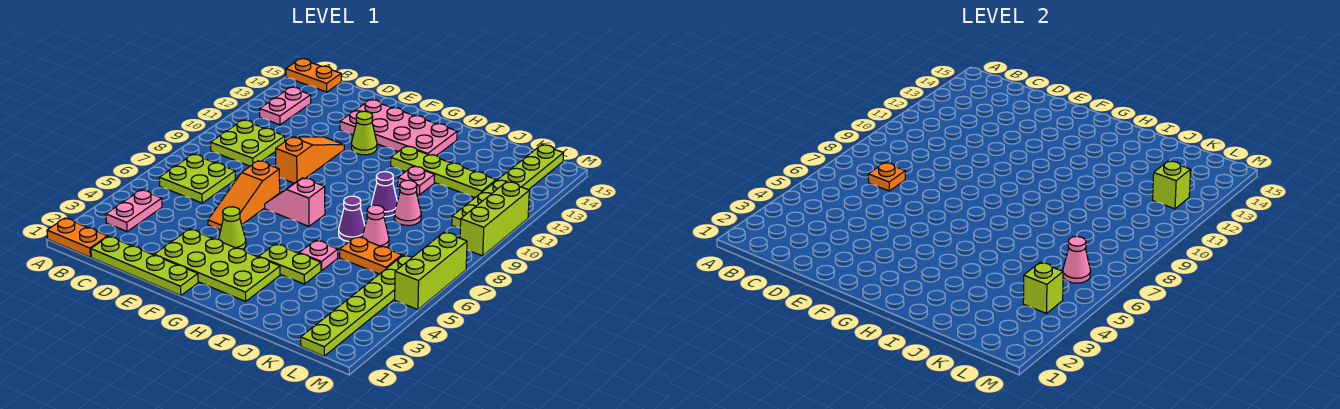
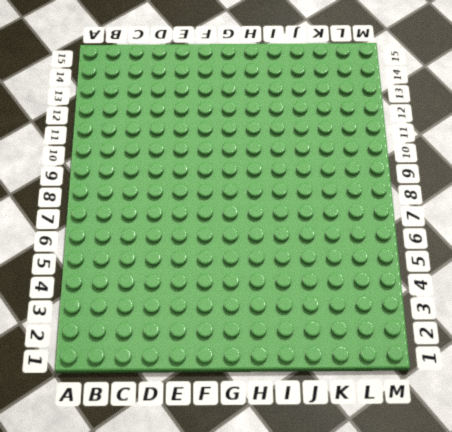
none -> orange plate A1:B1 level 1
none -> orange plate A15:B15 level 1
none -> pink plate B3:B4 level 1
none -> lime plate B6:C7 level 1

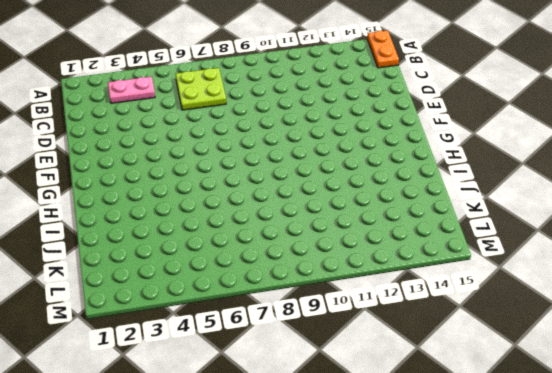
none -> orange plate A1:B1 level 1
none -> lime plate B9:C10 level 1
none -> pink plate B12:B13 level 1
none -> lime plate C1:F1 level 1

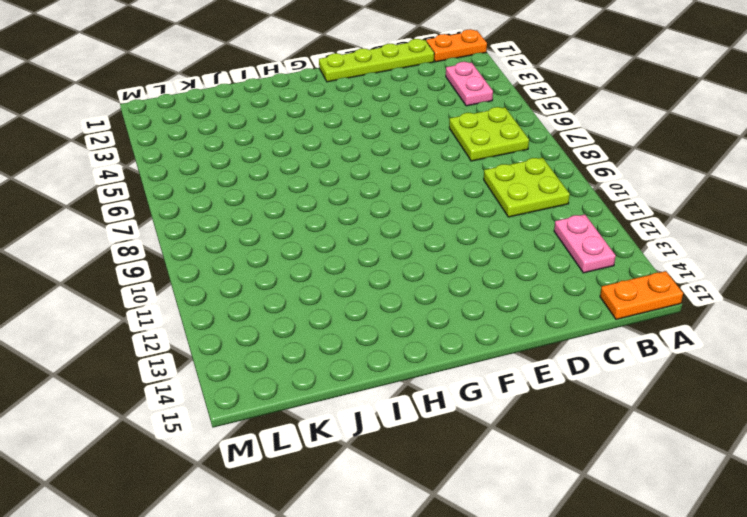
none -> lime plate E2:H3 level 1
none -> orange slope E5:E7 level 1 top 7
none -> orange slope E9:E11 level 1 top 9
none -> pink plate E13:H14 level 1

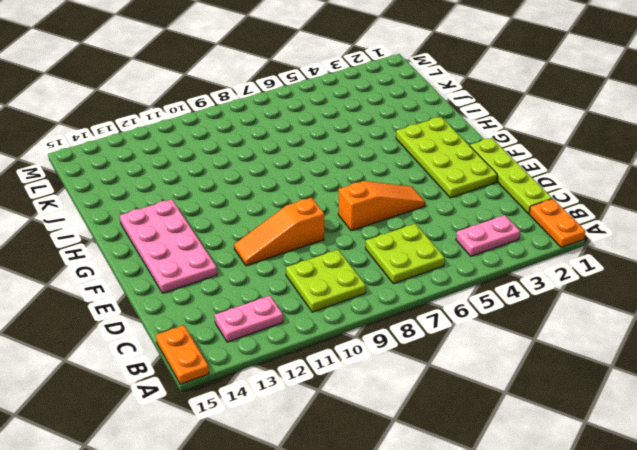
none -> lime cone F4 level 1
none -> pink slope F7:G7 level 1 top G
none -> lime cone F12 level 1
none -> lime plate H4:I4 level 1

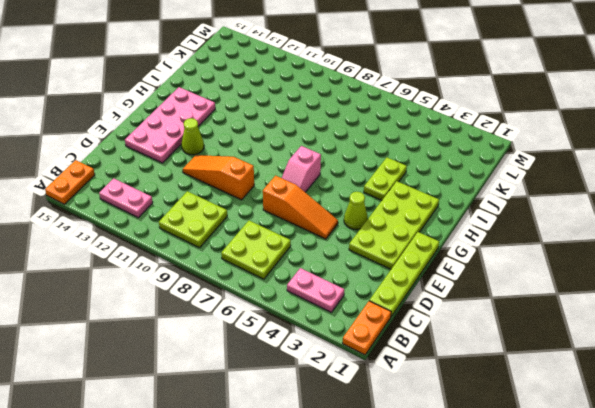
none -> lime plate H12:K12 level 1
none -> pink plate I5 level 1
none -> purple cone I7 level 1
none -> purple cone I9 level 1

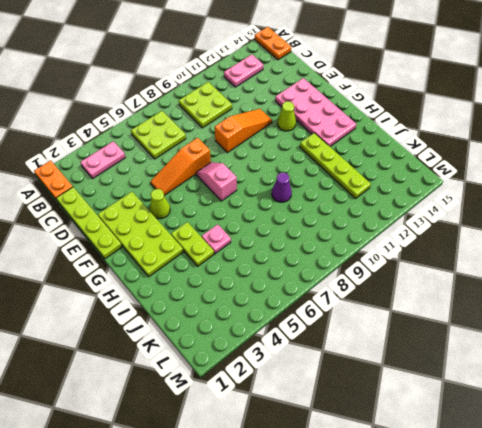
none -> purple cone I7 level 1
none -> pink plate I11 level 1
none -> orange plate J6:K6 level 1
none -> pink cone J7 level 1

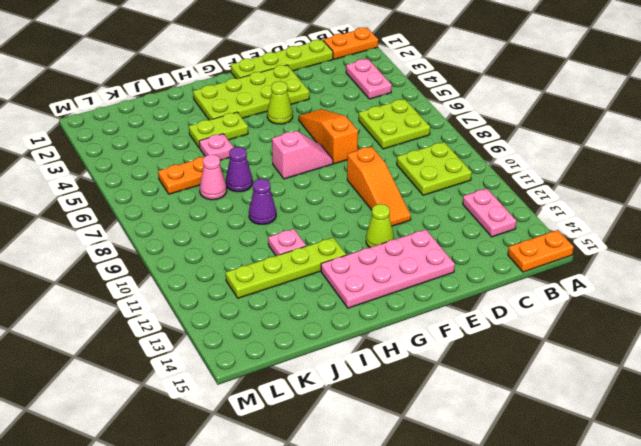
none -> pink cone J9 level 1
none -> lime plate L1:L6 level 1
none -> lime plate L10:L15 level 1
none -> lime brick M5:M7 level 1

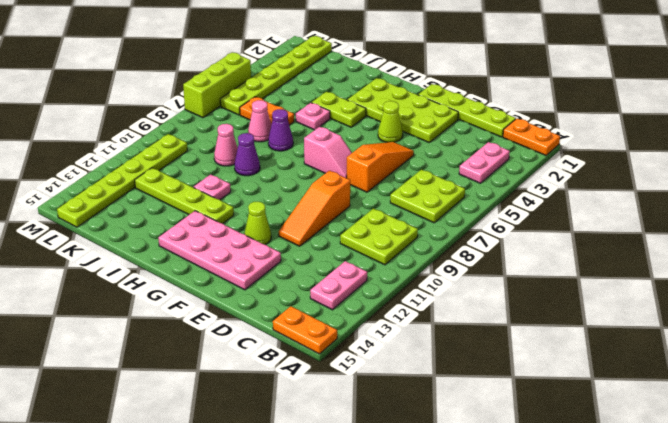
none -> lime brick M9:M11 level 1
none -> orange plate C7 level 2
none -> lime brick L4 level 2
none -> pink cone L6 level 2

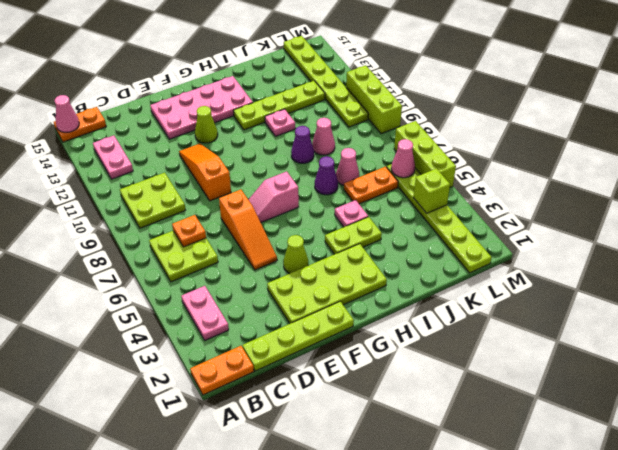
pink cone A15 level 2 -> none
none -> lime brick L12 level 2

